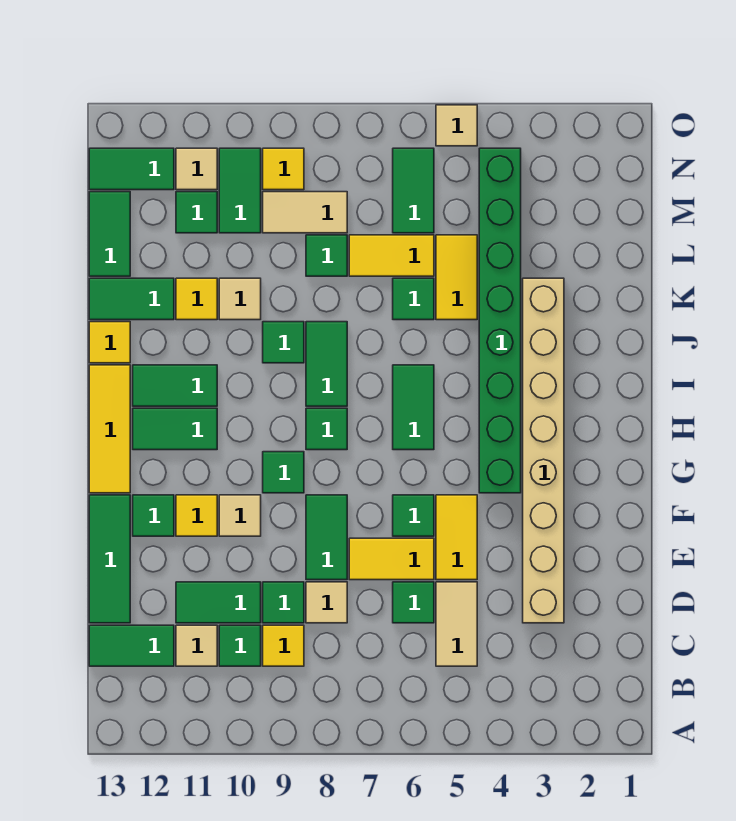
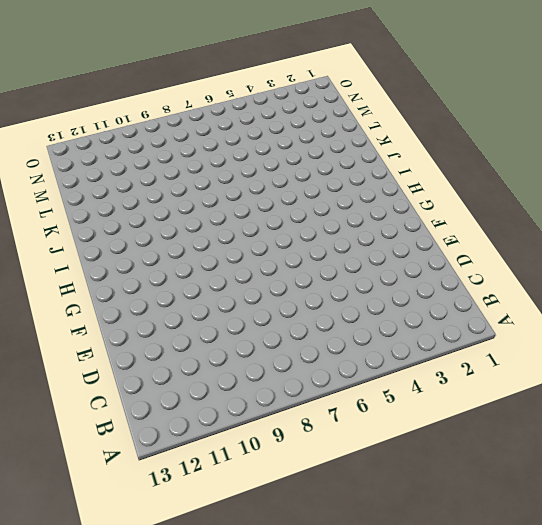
none -> tan tile C5:D5 level 1
none -> yellow tile C9 level 1
none -> green tile C10 level 1
none -> tan tile C11 level 1

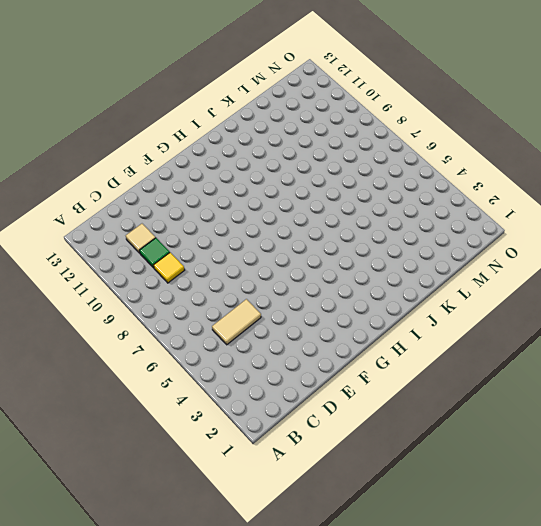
none -> green tile C12:C13 level 1
none -> tan brick D3:K3 level 1
none -> green tile D6 level 1
none -> tan tile D8 level 1

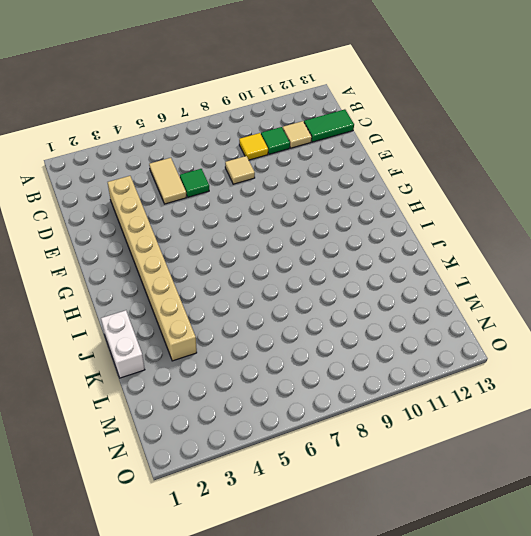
white brick J1:K1 level 1 -> none
none -> green tile D9 level 1
none -> green tile D10:D11 level 1
none -> green tile D13:F13 level 1
none -> yellow tile E5:F5 level 1

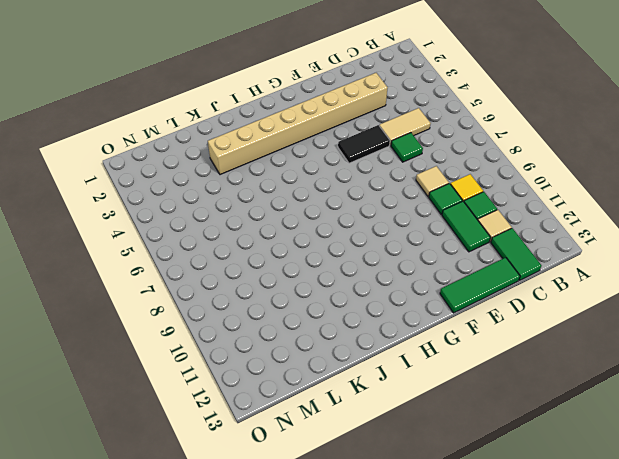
black tile E5:F5 level 1 -> yellow tile E5:F5 level 1
none -> yellow tile E6:E7 level 1
none -> green tile E8:F8 level 1
none -> green tile F6 level 1
none -> tan tile F10 level 1

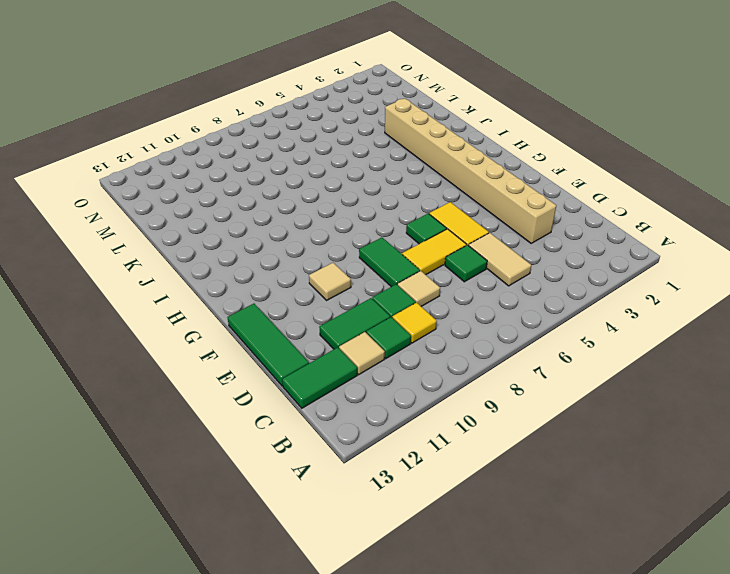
none -> yellow tile F11 level 1
none -> green tile F12 level 1
none -> green brick G4:N4 level 1
none -> green tile G9 level 1

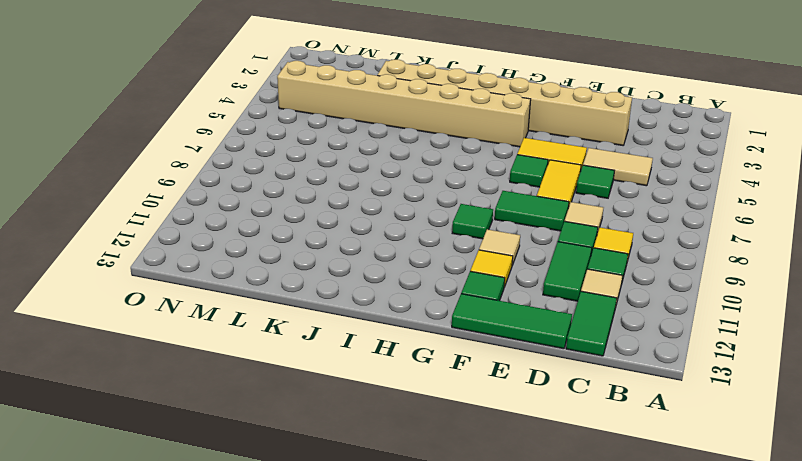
tan brick G4:N4 level 1 -> green brick G4:N4 level 1
none -> yellow tile G13:I13 level 1
none -> green tile H6:I6 level 1
none -> green tile H8 level 1
none -> green tile H11:H12 level 1

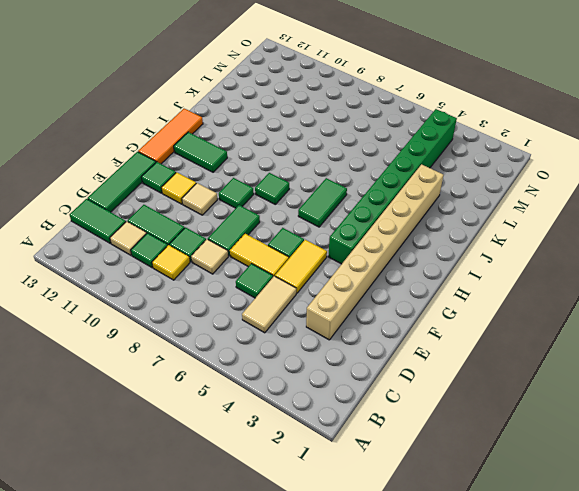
orange tile G13:I13 level 1 -> yellow tile G13:I13 level 1
none -> green tile I8:J8 level 1
none -> green tile I11:I12 level 1
none -> green tile J9 level 1
none -> yellow tile J13 level 1

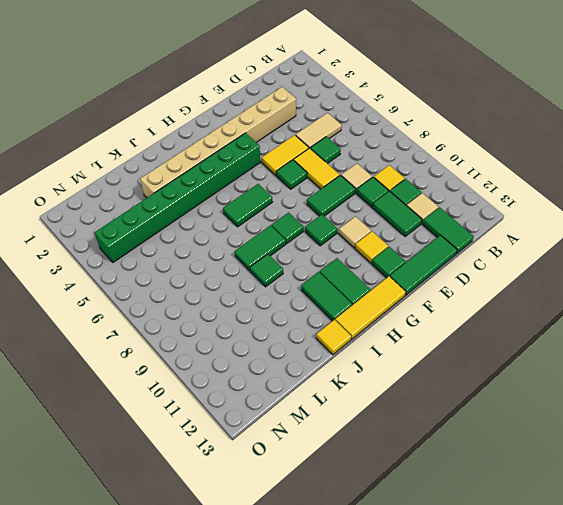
none -> yellow tile K5:L5 level 1
none -> green tile K6 level 1
none -> tan tile K10 level 1
none -> yellow tile K11 level 1

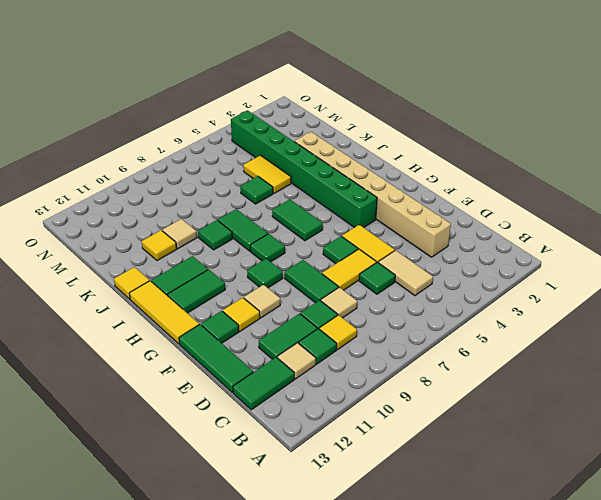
none -> green tile K12:K13 level 1
none -> yellow tile L6:L7 level 1
none -> green tile L8 level 1
none -> green tile L13:M13 level 1

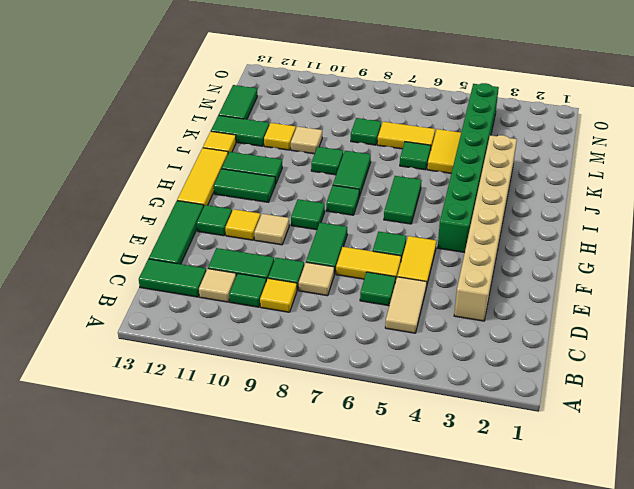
none -> green tile M6:N6 level 1
none -> tan tile M8:M9 level 1
none -> green tile M10:N10 level 1
none -> green tile M11 level 1

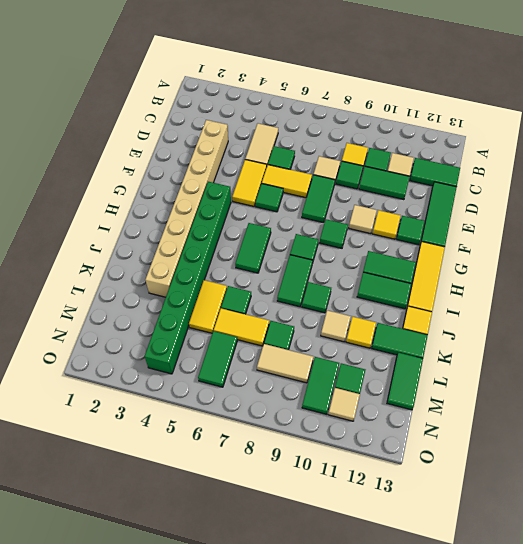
none -> yellow tile N9 level 1
none -> green tile N12:N13 level 1
none -> tan tile O5 level 1

